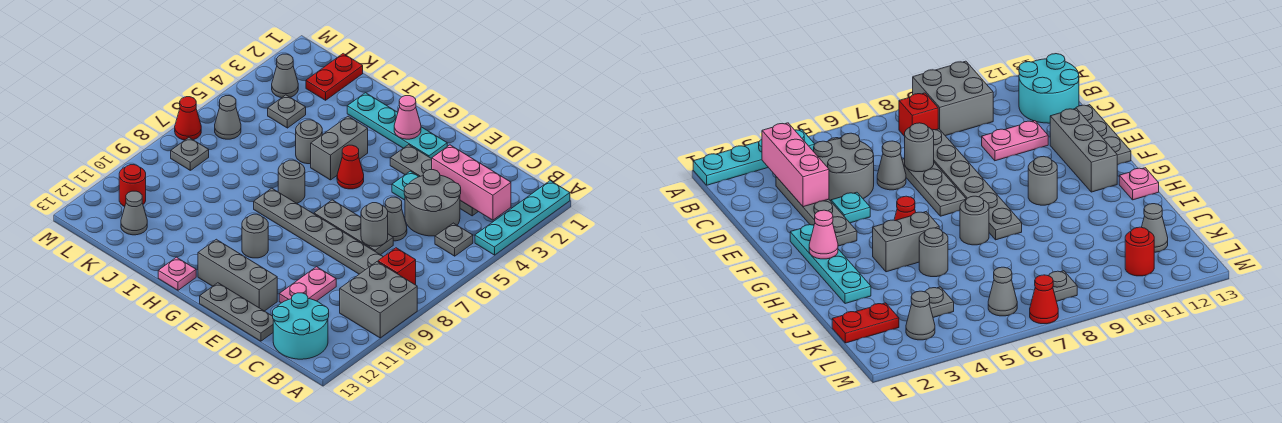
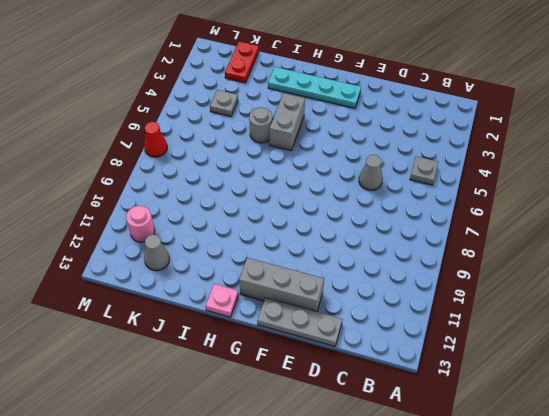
pink round brick L11 level 1 -> red round brick L11 level 1
none -> cyan plate A1:A4 level 1
none -> grey brick A9:B10 level 1
none -> red brick B8 level 1
none -> cyan round brick B12:C13 level 1

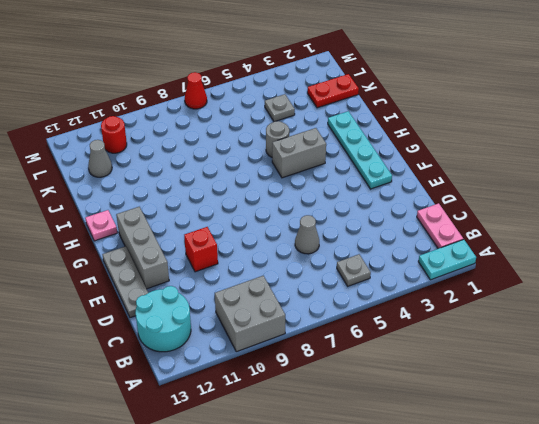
cyan plate A1:A2 level 1 -> cyan plate A1:A4 level 1
pink plate B1:C1 level 1 -> pink plate D10:D11 level 1
red brick E10 level 1 -> red brick B8 level 1
none -> grey plate C3:F3 level 1
none -> grey round brick C4:D5 level 1
none -> grey plate C8:H8 level 1
none -> grey plate D7:F7 level 1

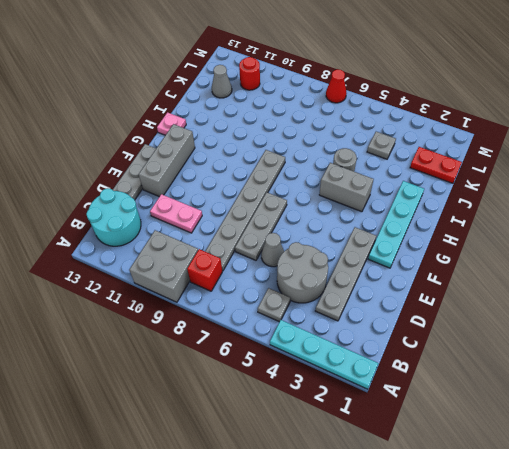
none -> cyan plate E4 level 1
none -> red cone G5 level 1
none -> grey round brick G10 level 1
none -> grey round brick H7 level 1

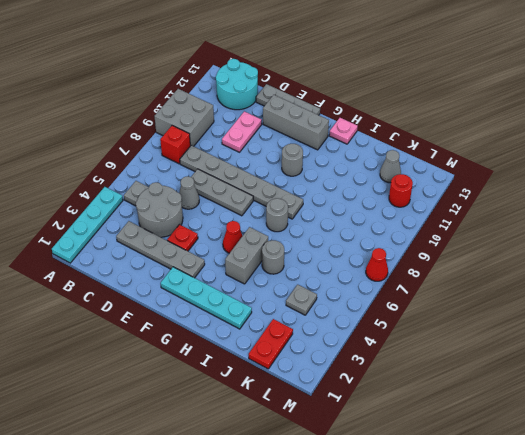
red plate E4 level 1 -> cyan plate E4 level 1
none -> grey cone L3 level 1
none -> grey cone L6 level 1
none -> grey plate L8 level 1
none -> pink brick B3:D3 level 2

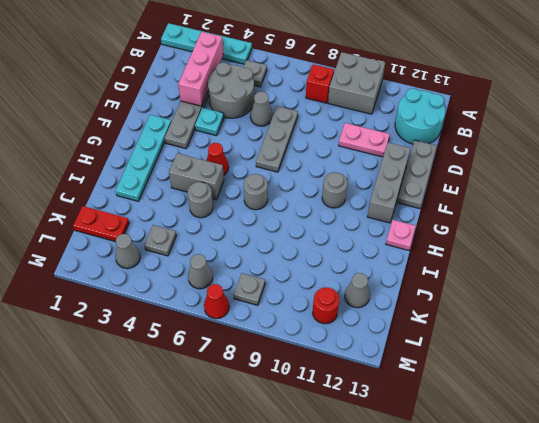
none -> grey plate C8:H8 level 1
none -> grey round brick D7 level 2
none -> pink cone G2 level 2

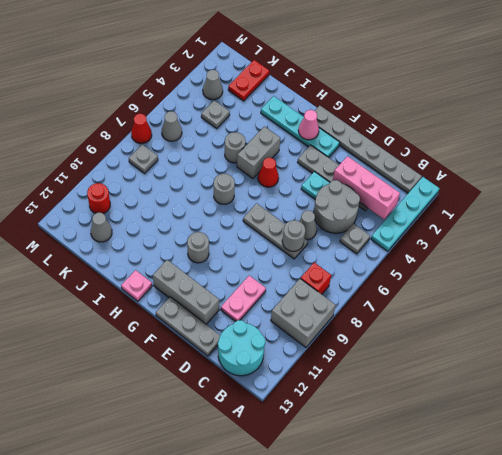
grey plate B1:G1 level 1 -> grey plate C8:H8 level 1

